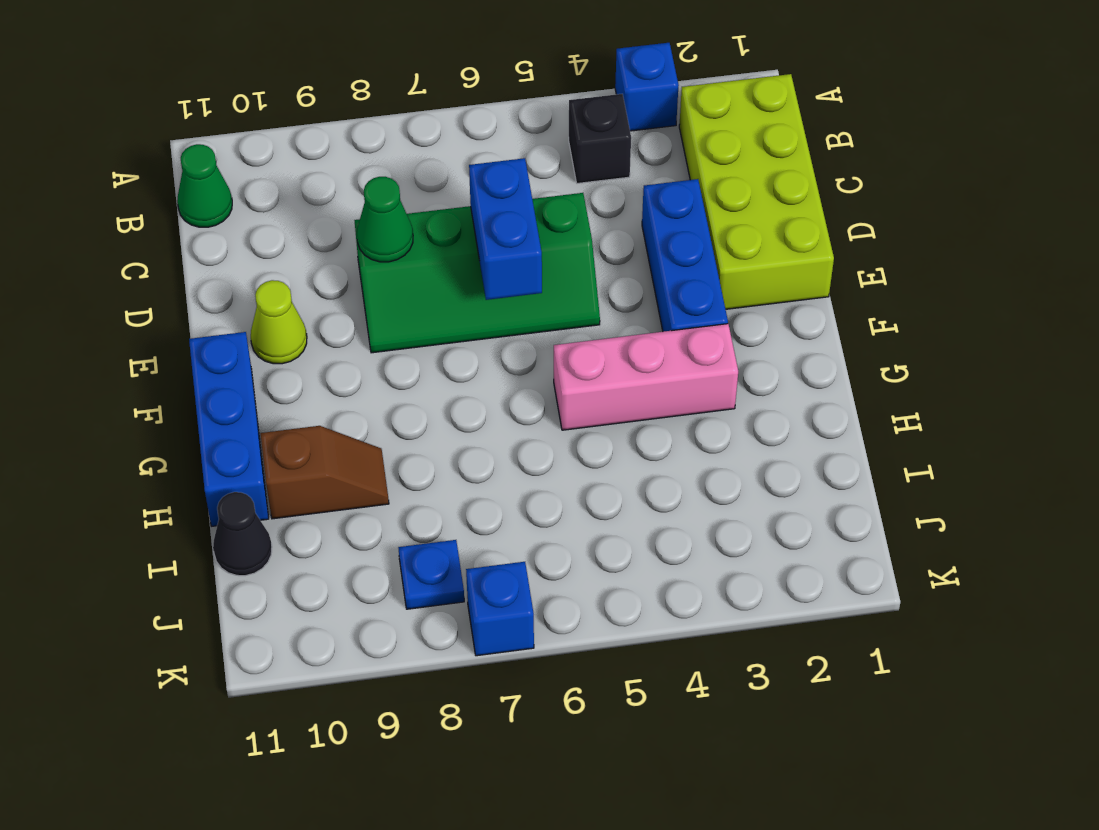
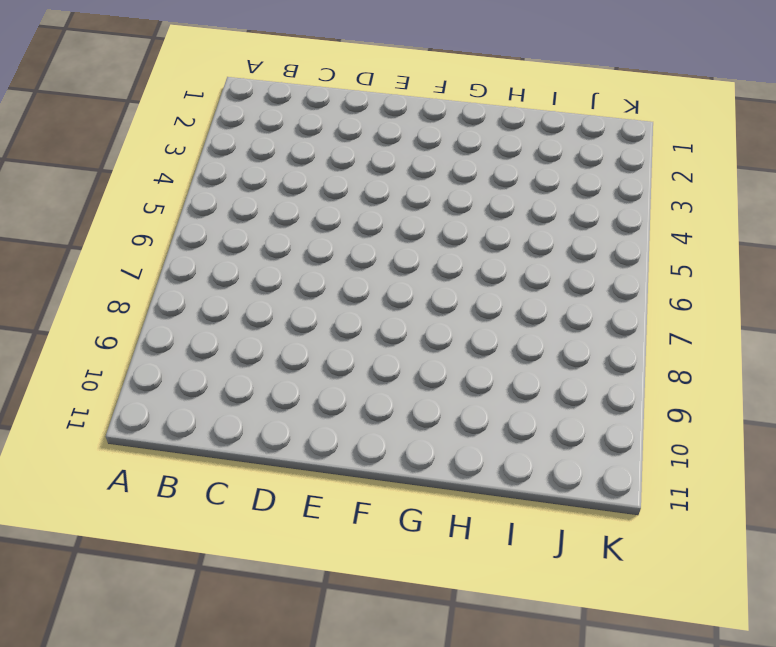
none -> blue brick A3 level 1
none -> lime brick B1:E2 level 1
none -> black brick B4 level 1

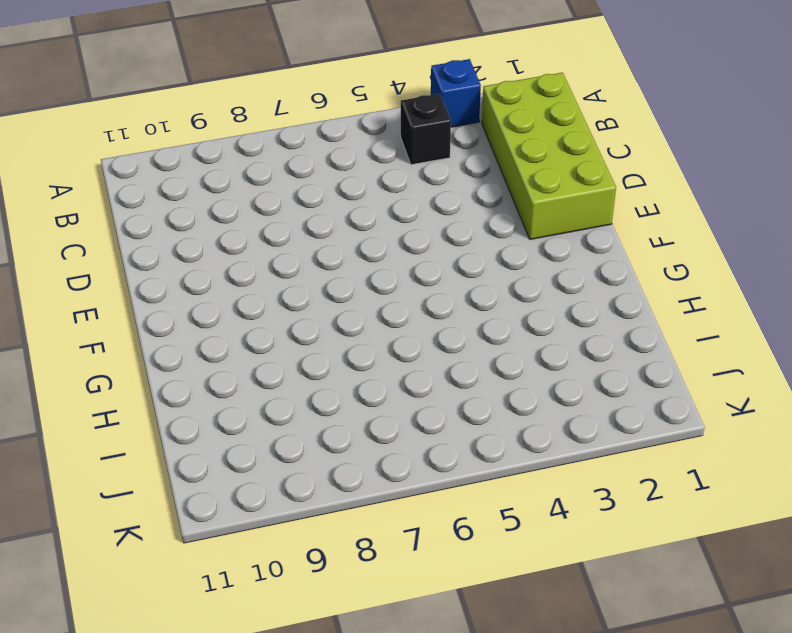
none -> green cone B11 level 1
none -> blue brick D3:F3 level 1
none -> green slope D5:E8 level 1 top D

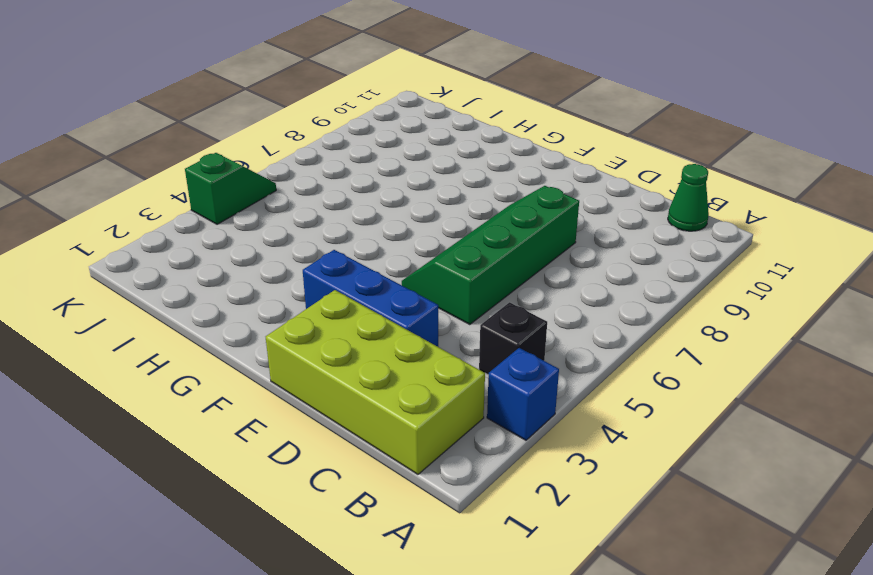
green slope K4:K5 level 1 top 4 -> none
none -> lime cone E10 level 1
none -> blue brick F11:H11 level 1
none -> pink brick G3:G5 level 1

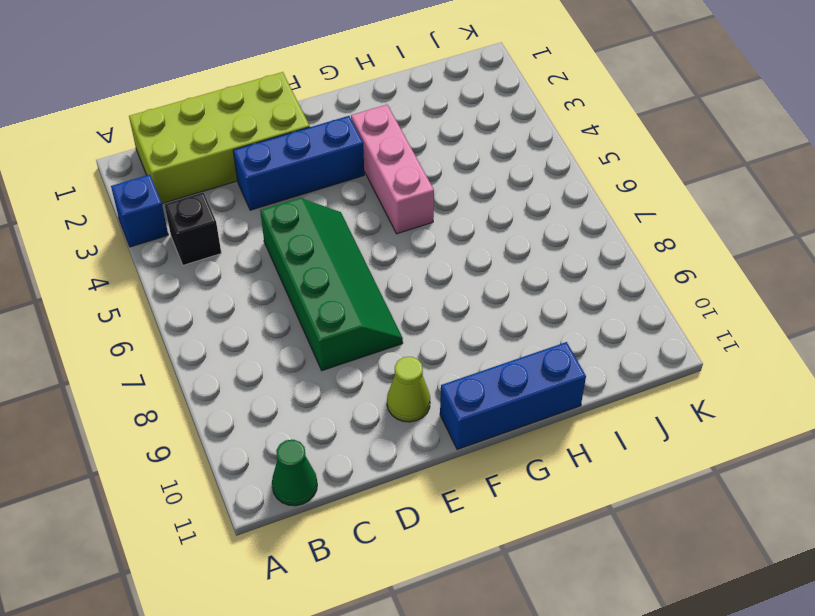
none -> brown slope H9:H10 level 1 top 10
none -> black cone I11 level 1
none -> blue plate J8 level 1

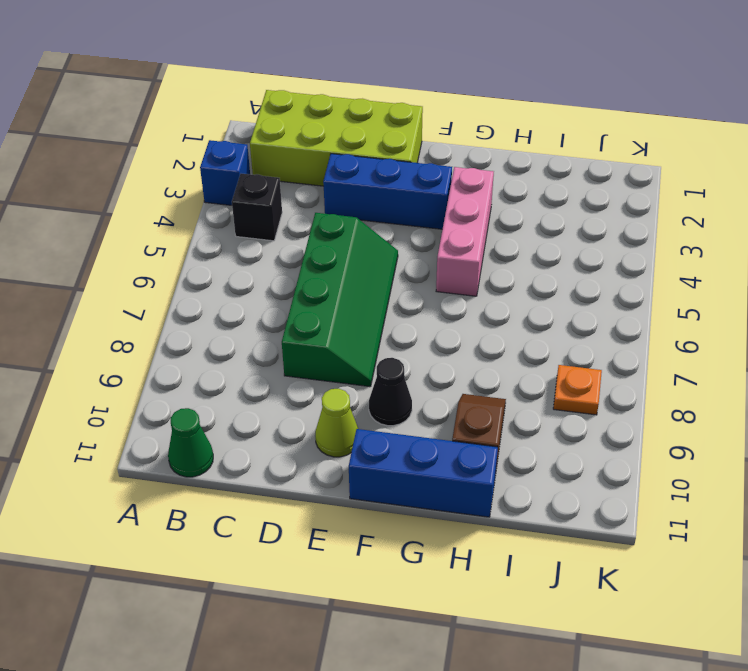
black cone F9 level 1 -> black cone I11 level 1
orange plate J8 level 1 -> blue plate J8 level 1
none -> blue brick K7 level 1
none -> blue brick D6:E6 level 2
none -> green cone D8 level 2

